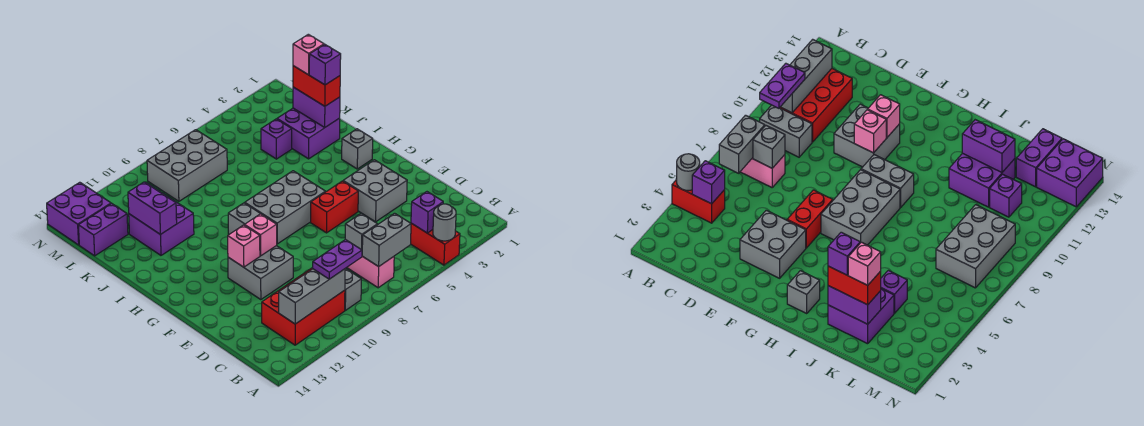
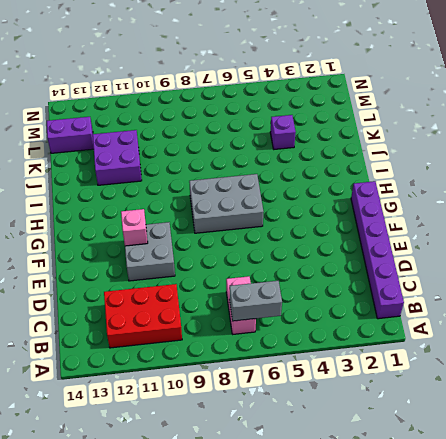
purple brick B1:G1 level 1 -> none
none -> red brick A4:B4 level 1
none -> grey brick B9:C9 level 1
none -> grey brick E3:F4 level 1
none -> red brick F5:F6 level 1

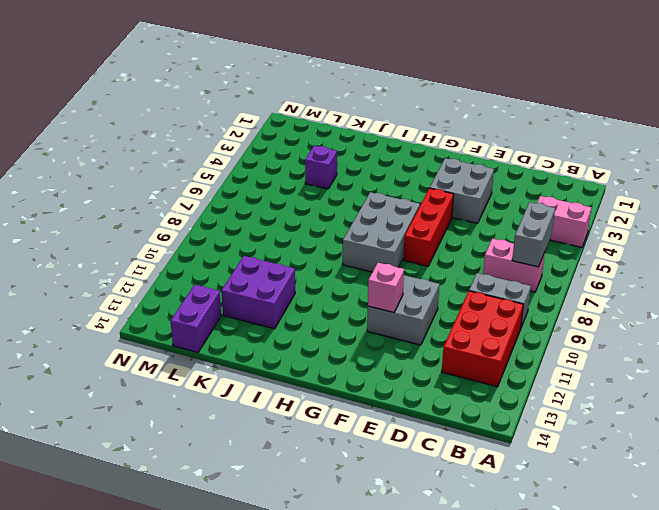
pink brick A4:B4 level 1 -> red brick A4:B4 level 1
red brick F5:F7 level 1 -> red brick F5:F6 level 1
none -> grey brick G9:H9 level 1
none -> grey brick H2 level 1
none -> purple brick J2:K3 level 1
none -> grey brick L7:M9 level 1

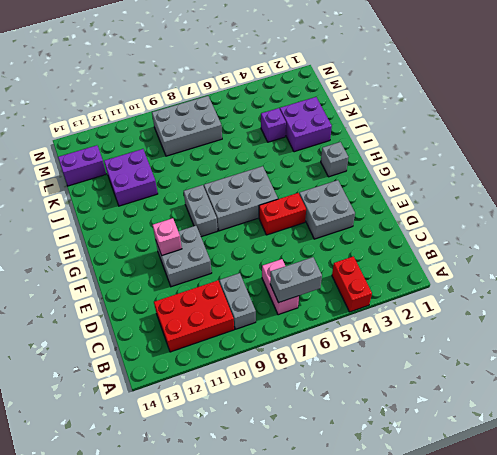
none -> purple brick L11 level 1
none -> purple brick M13:N14 level 1
none -> grey round brick A4 level 2
none -> purple brick B4 level 2

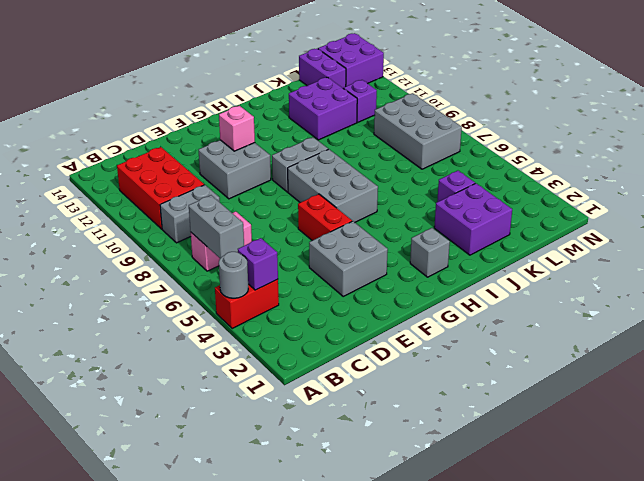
none -> grey brick B10:B12 level 2
none -> grey brick C7 level 2
none -> pink brick F10 level 2
none -> purple brick J2:K2 level 2

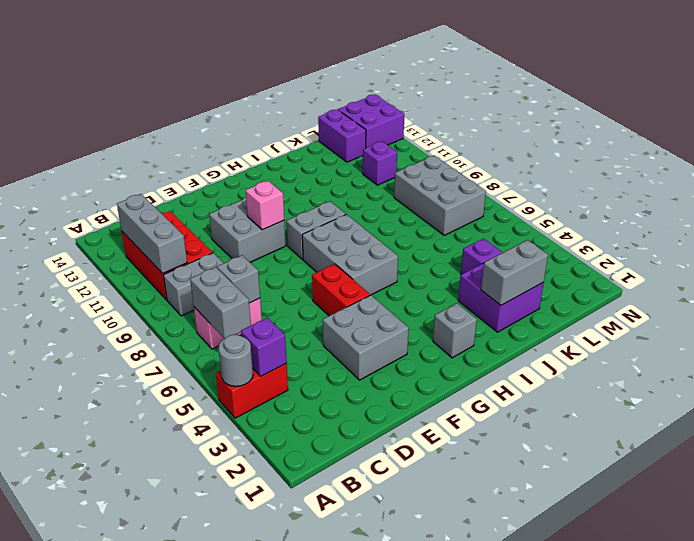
grey brick J2:K2 level 2 -> purple brick J2:K2 level 2
none -> purple brick J11:K12 level 1
none -> pink brick F11 level 2
none -> purple brick J12:K12 level 2
none -> purple plate B9:B10 level 3

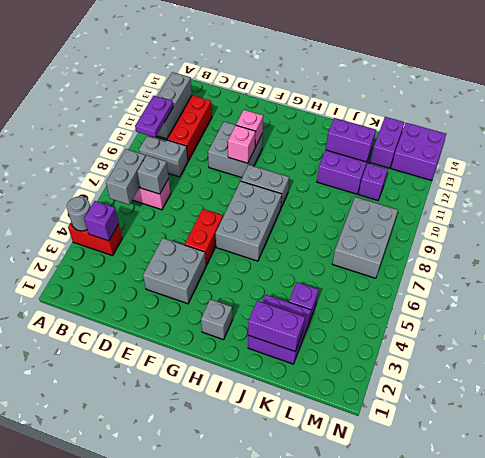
none -> red brick J2:K2 level 3
none -> purple brick J2 level 4
none -> pink brick K2 level 4

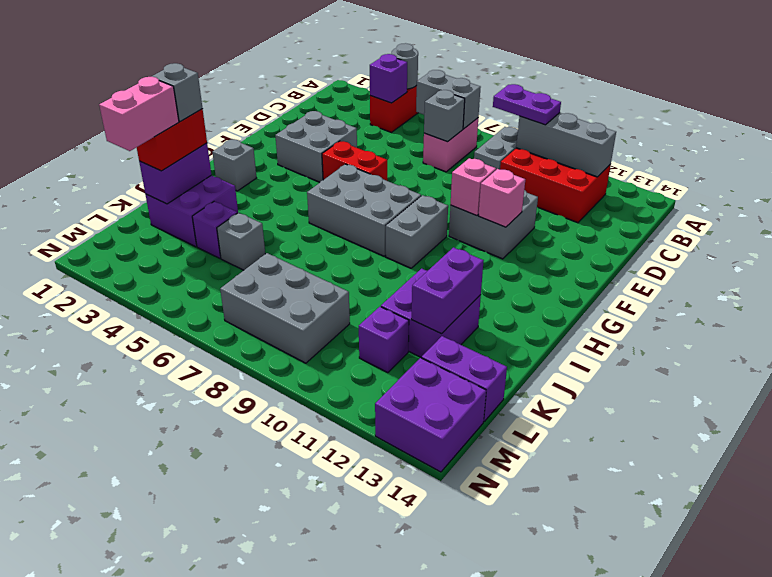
grey brick J2 level 4 -> purple brick J2 level 4
pink brick K2:L2 level 4 -> pink brick K2 level 4
grey brick K5 level 1 -> none

